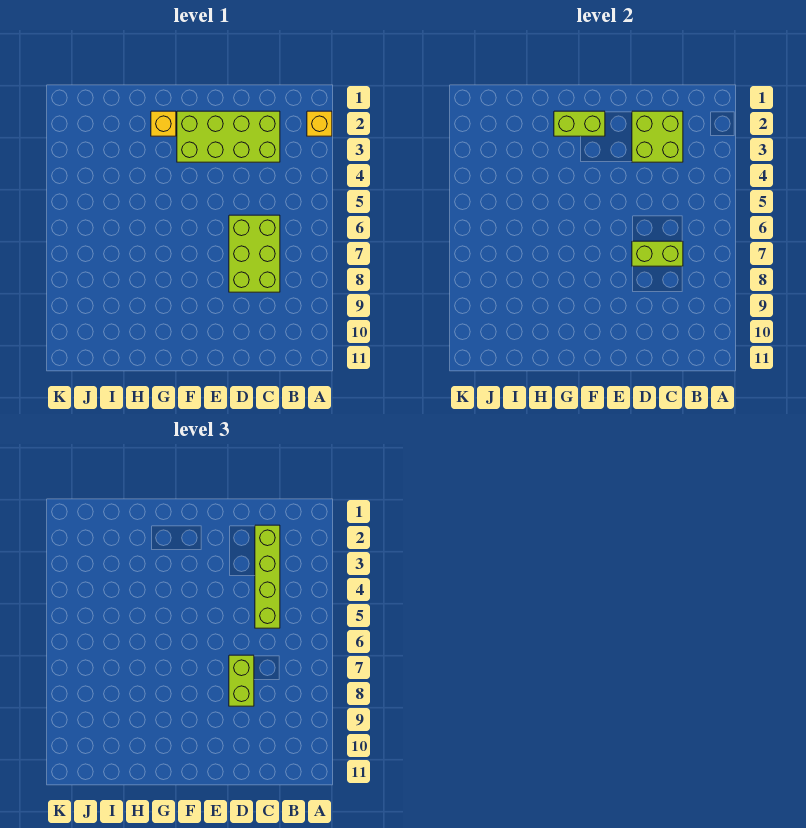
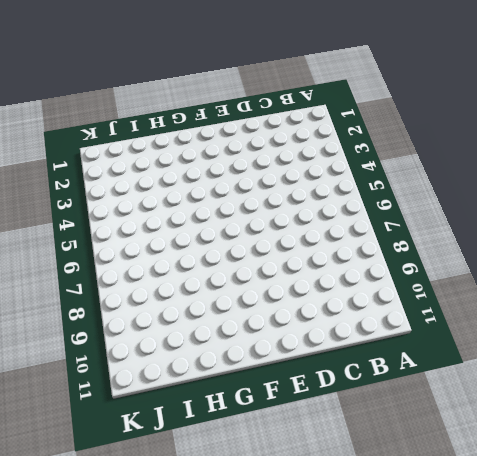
none -> yellow brick A2 level 1
none -> lime brick C2:F3 level 1

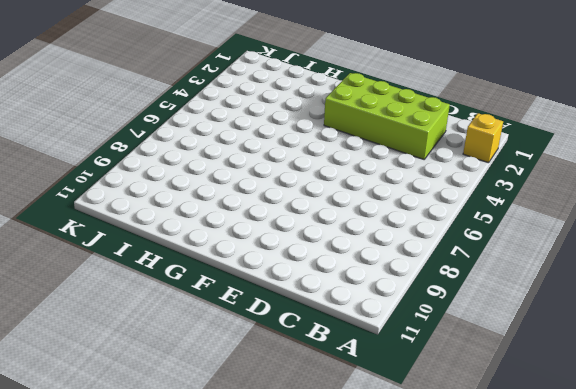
none -> lime brick C6:D8 level 1
none -> yellow brick G2 level 1

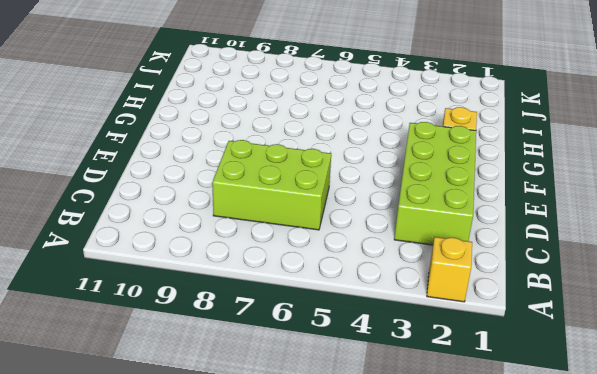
none -> lime brick C2:D3 level 2
none -> lime brick C7:D7 level 2

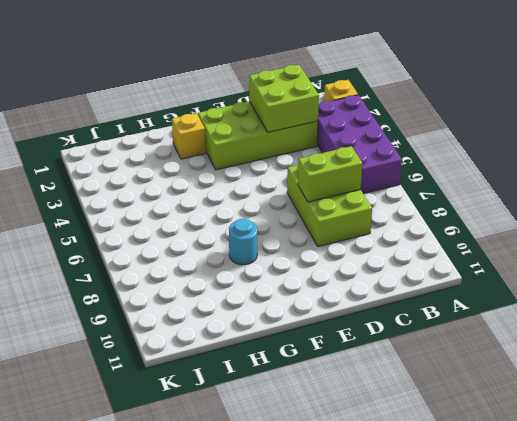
purple brick A3:B6 level 1 -> none
cyan round brick G8 level 1 -> none
none -> lime brick F2:G2 level 2
none -> lime brick C2:C5 level 3

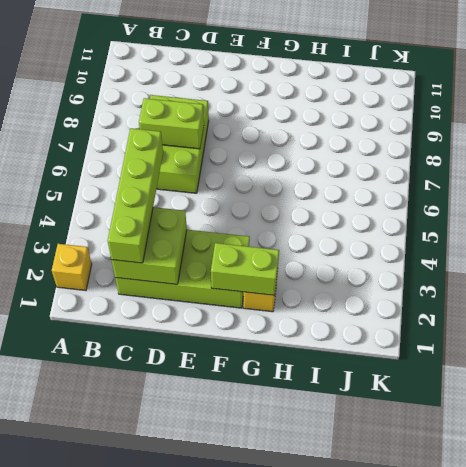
none -> lime brick D7:D8 level 3

